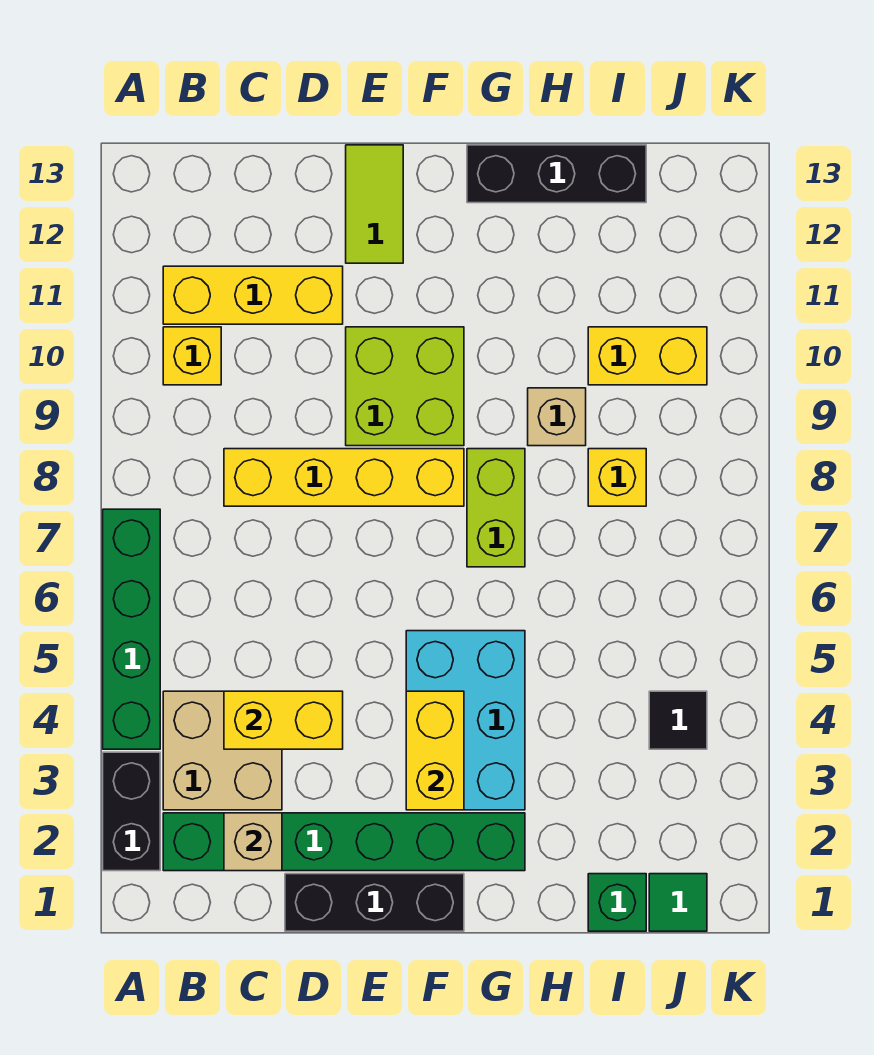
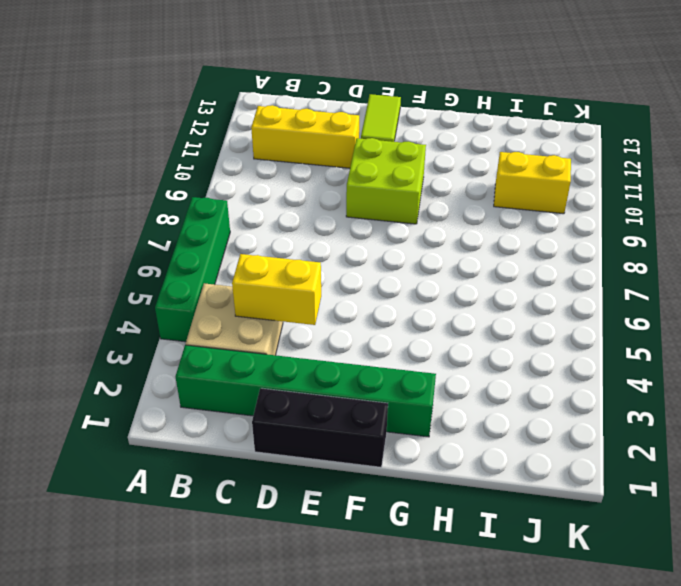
none -> black brick A2:A3 level 1
none -> yellow brick B10 level 1
none -> yellow brick C8:F8 level 1

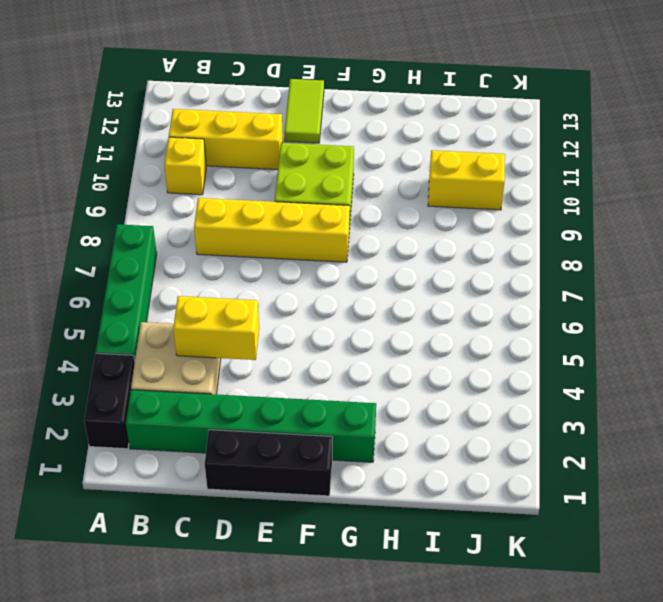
none -> cyan brick F3:G5 level 1
none -> lime brick G7:G8 level 1
none -> black brick G13:I13 level 1

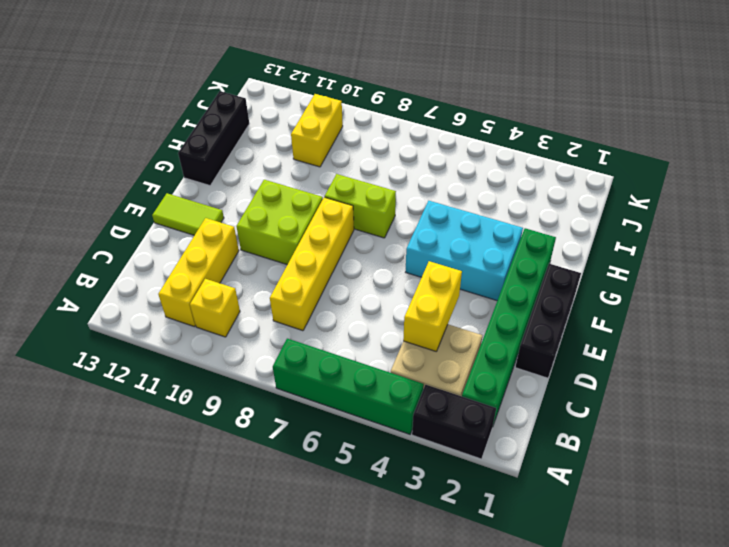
none -> tan brick H9 level 1
none -> green brick I1 level 1
none -> yellow brick I8 level 1

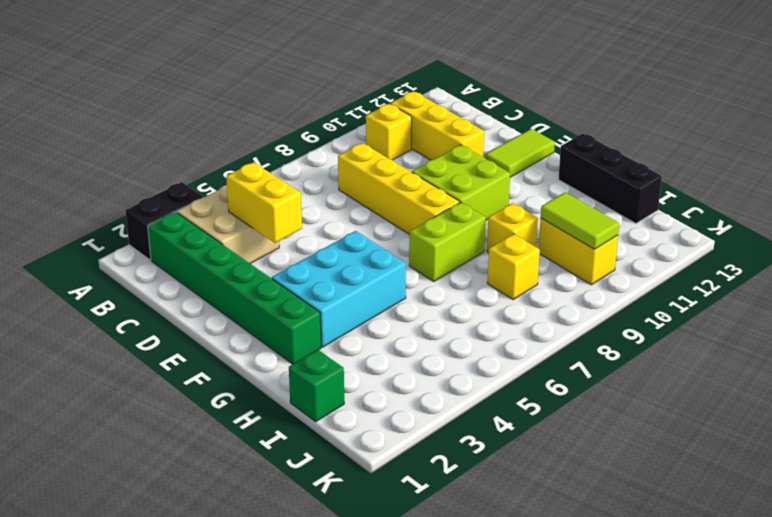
yellow brick H9 level 1 -> tan brick H9 level 1
lime tile I10:J10 level 2 -> none
none -> green brick A4:A7 level 1
none -> black brick D1:F1 level 1
none -> green tile J1 level 1

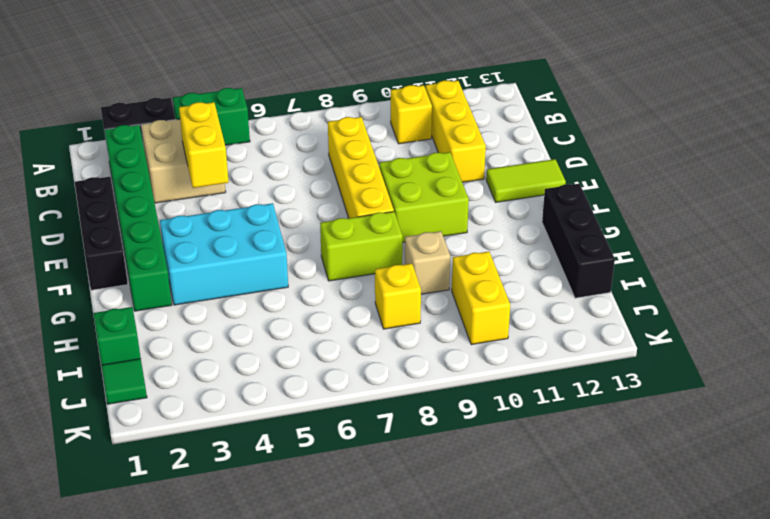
green brick A4:A5 level 1 -> green brick A4:A7 level 1
none -> black tile J4 level 1
none -> tan brick C2 level 2
none -> yellow brick F3:F4 level 2

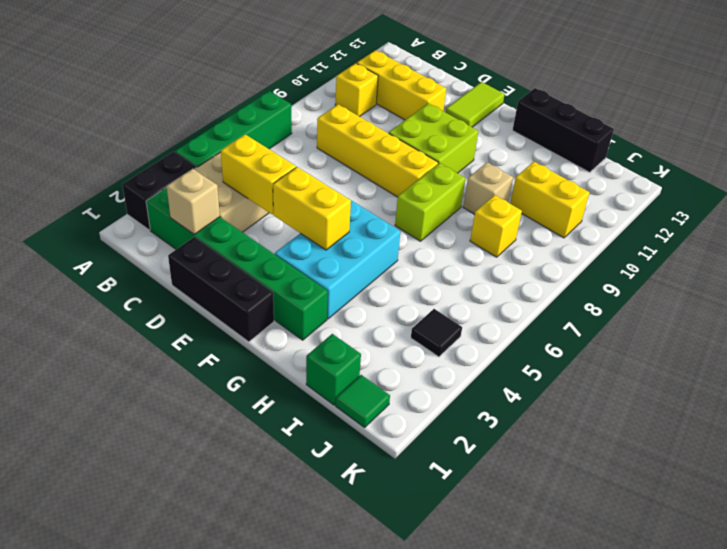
yellow brick E4:F4 level 2 -> yellow brick F3:F4 level 2

